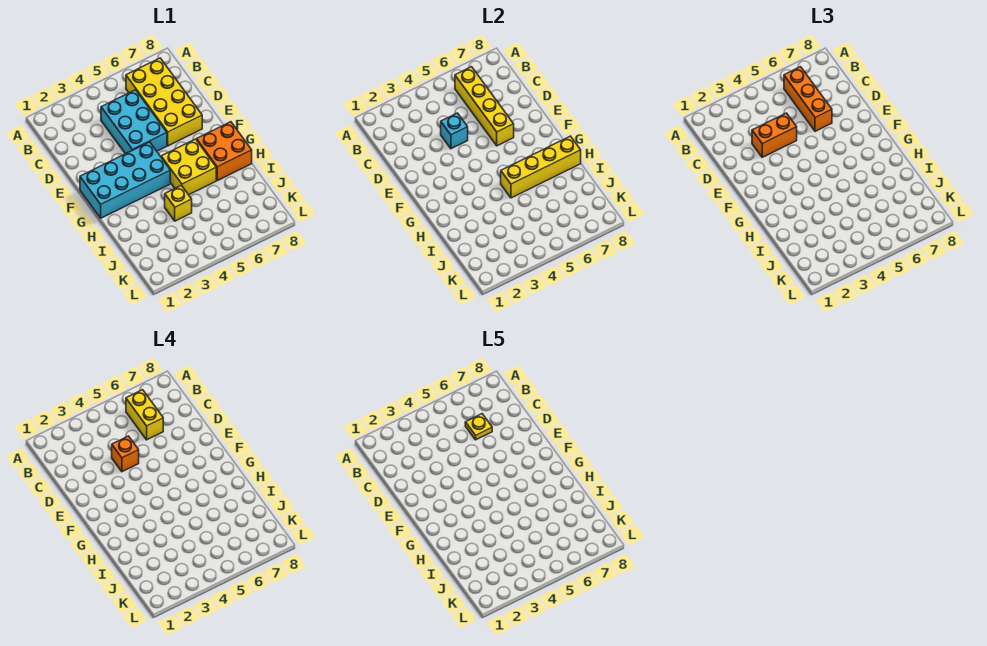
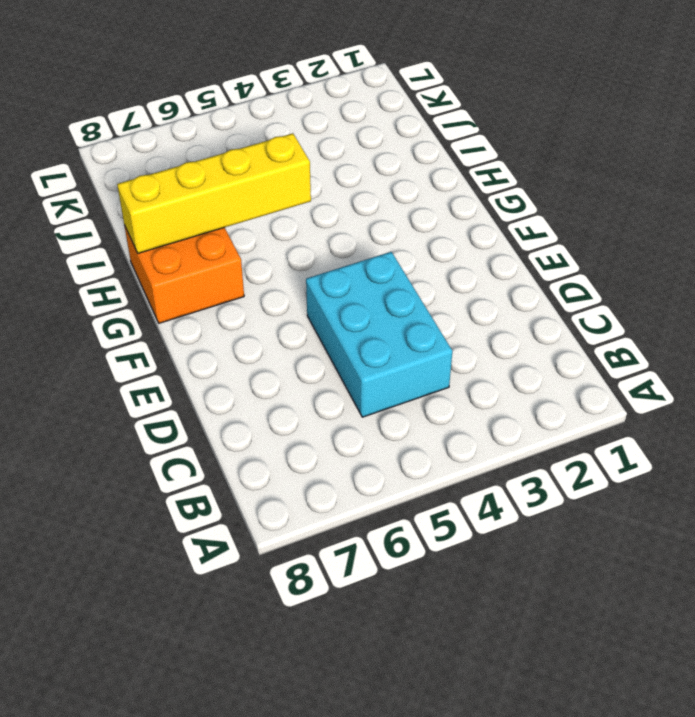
none -> yellow brick B6:E7 level 1
none -> cyan brick F1:G4 level 1
none -> yellow brick G5:H6 level 1

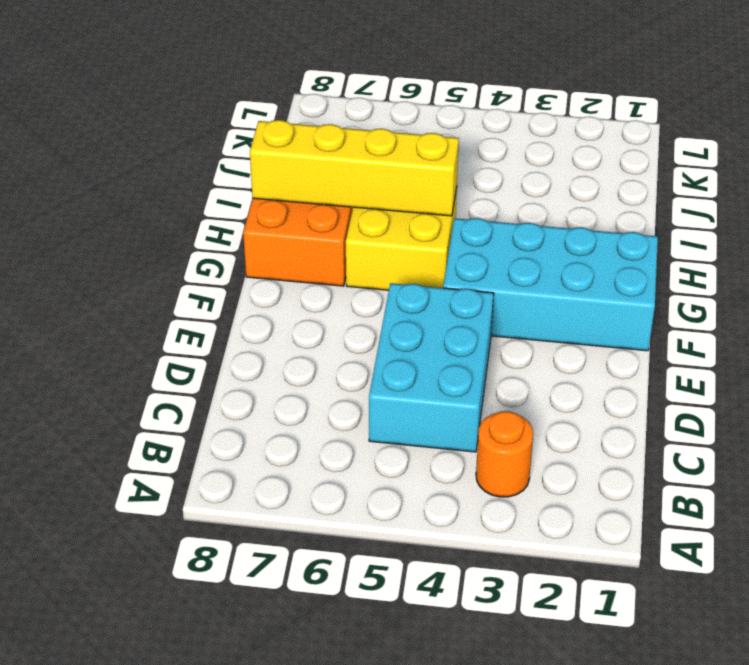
orange round brick B3 level 1 -> none
none -> yellow brick B6:E7 level 1
none -> yellow brick I4 level 1
none -> yellow brick B6:E6 level 2

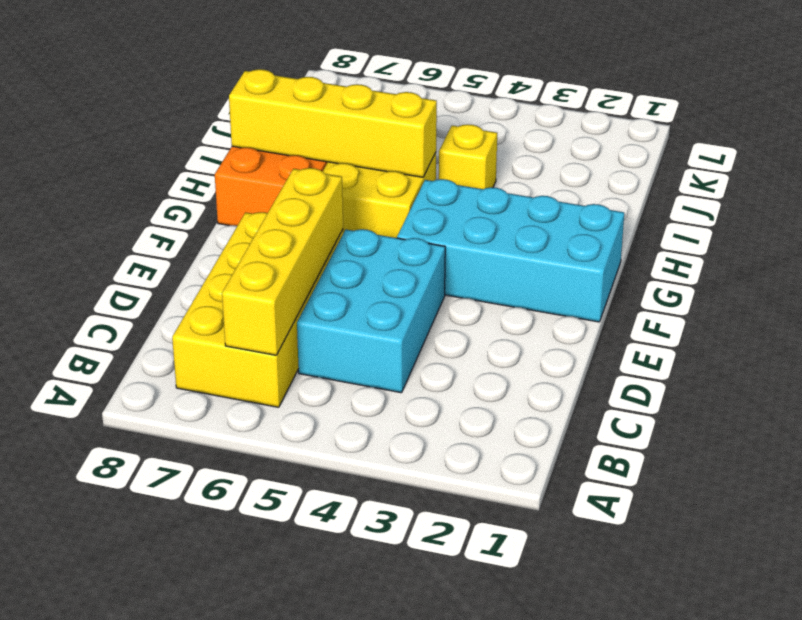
none -> cyan brick D4 level 2
none -> orange brick B6:D6 level 3
none -> orange brick D3:D4 level 3

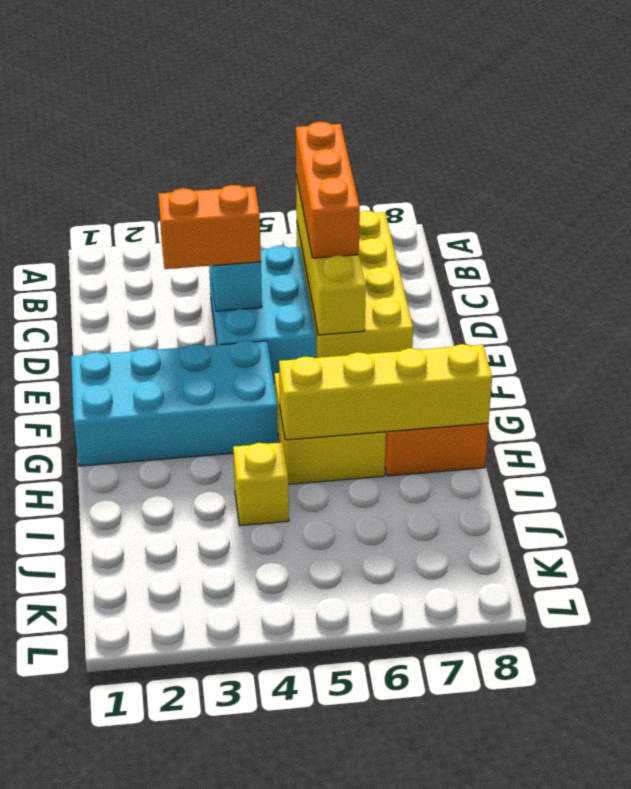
none -> yellow brick B6:C6 level 4
none -> orange brick D4 level 4
none -> yellow plate C6 level 5

